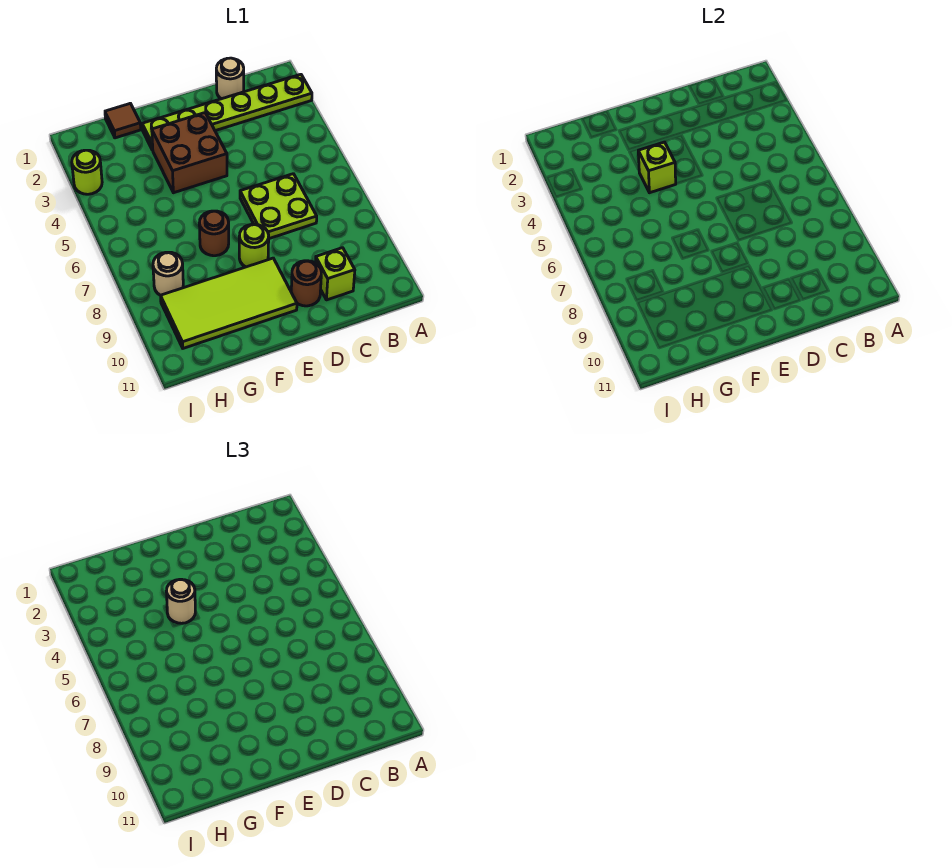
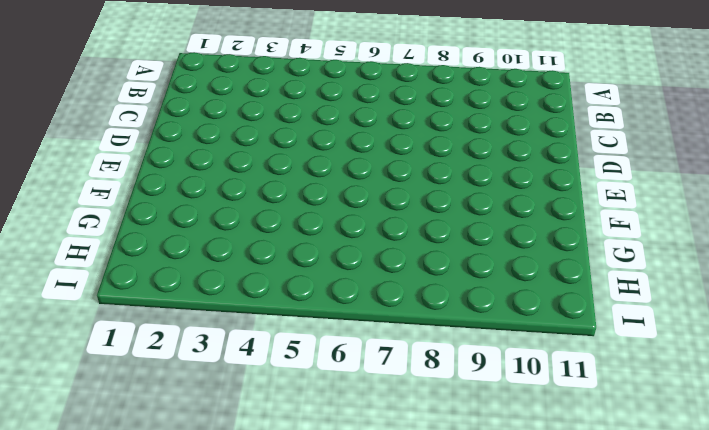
none -> lime plate A2:F2 level 1
none -> tan round brick C1 level 1
none -> lime plate C6:D7 level 1

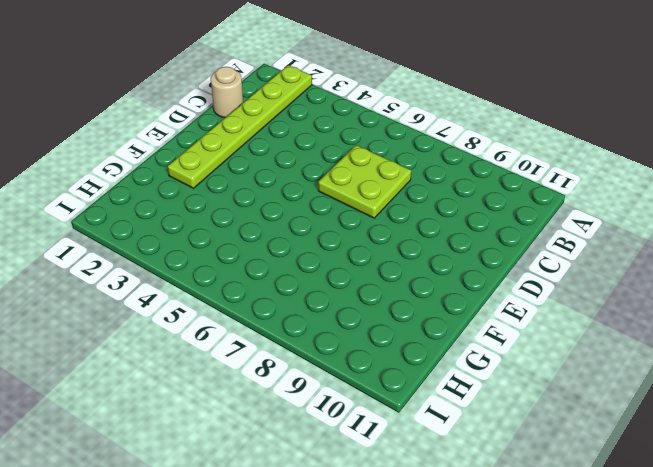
none -> lime brick C10 level 1
none -> brown round brick D10 level 1
none -> brown brick E3:F4 level 1

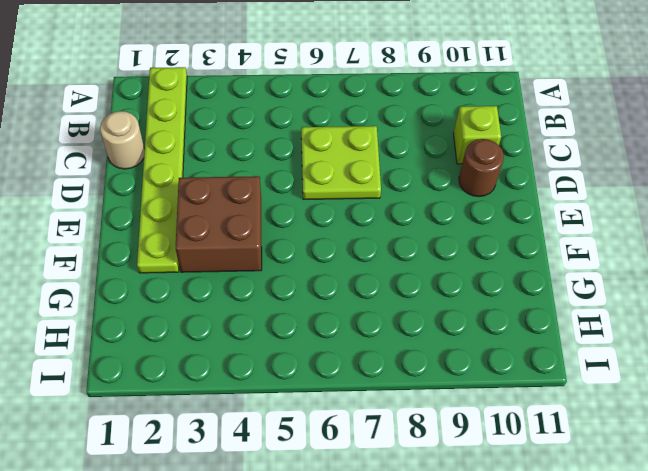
none -> lime round brick E8 level 1
none -> lime tile E9:H10 level 1
none -> brown round brick F7 level 1

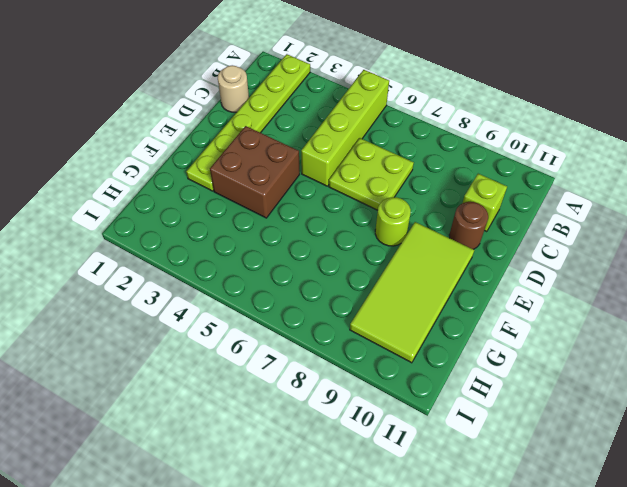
lime brick A5:D5 level 1 -> none
none -> brown round brick F7 level 1
none -> brown tile G1 level 1
none -> tan round brick H8 level 1

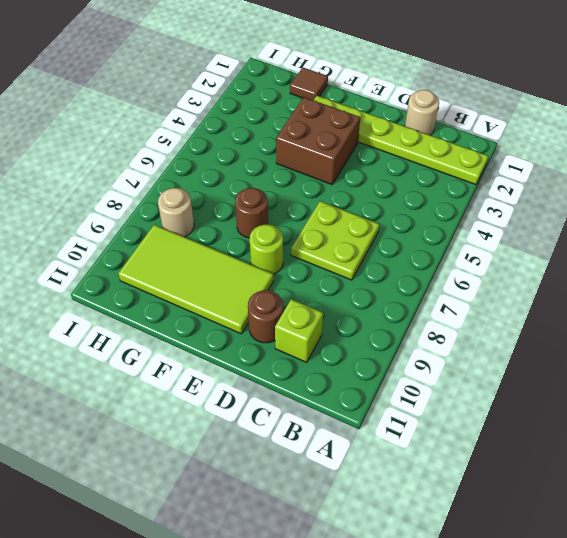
none -> lime round brick I3 level 1
none -> lime brick F4 level 2
none -> tan round brick F4 level 3

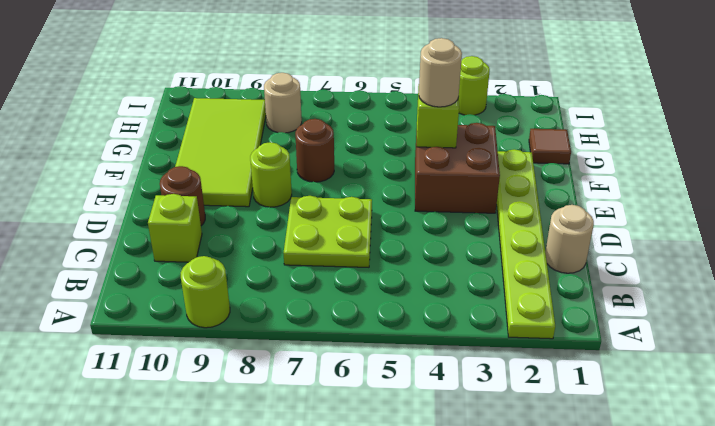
lime round brick A9 level 1 -> none

